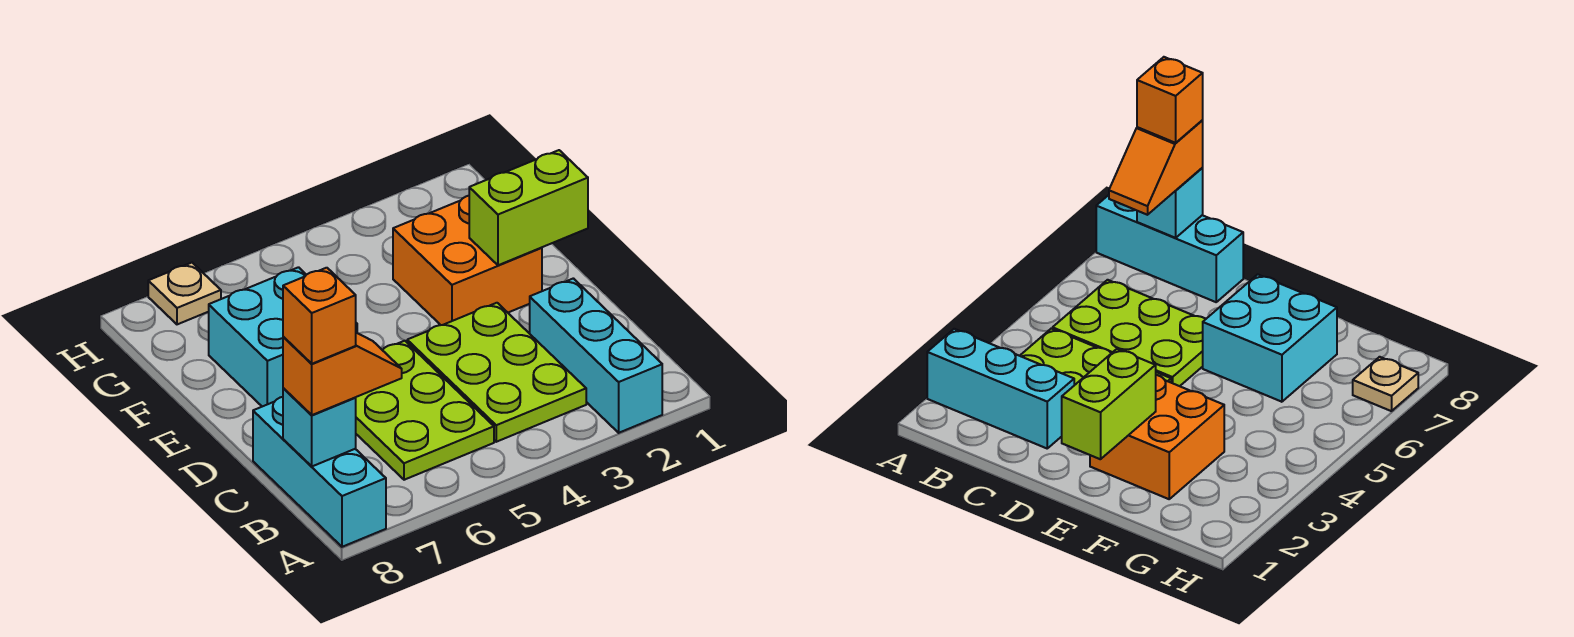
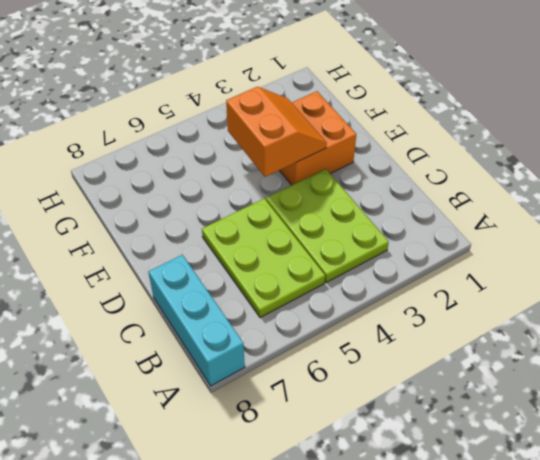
orange slope E3:F4 level 2 top 4 -> none
none -> cyan brick A2:C2 level 1
none -> cyan brick E6:F7 level 1

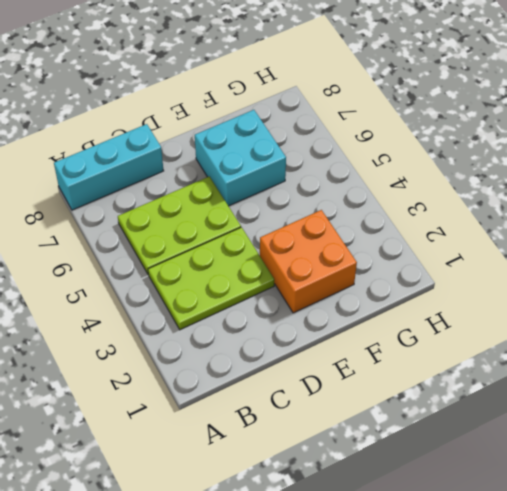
none -> cyan brick A2:C2 level 1
none -> tan plate H7 level 1

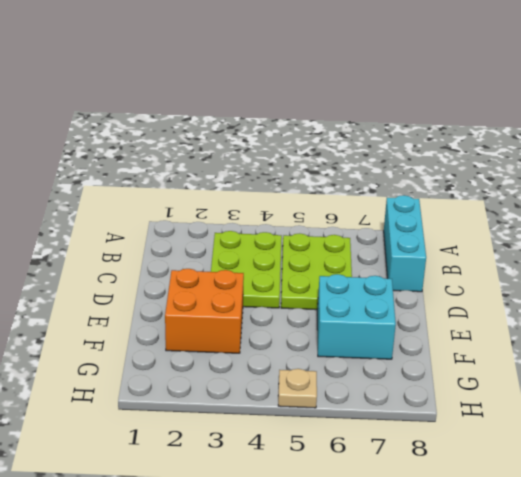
tan plate H5 level 1 -> tan plate H7 level 1
none -> cyan brick A2:C2 level 1
none -> cyan brick B8 level 2

